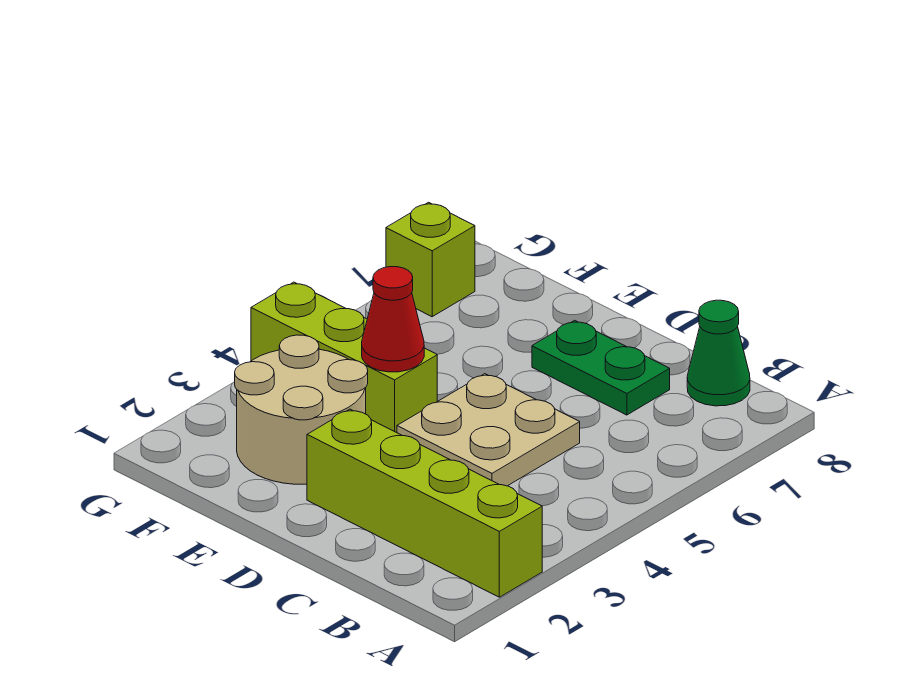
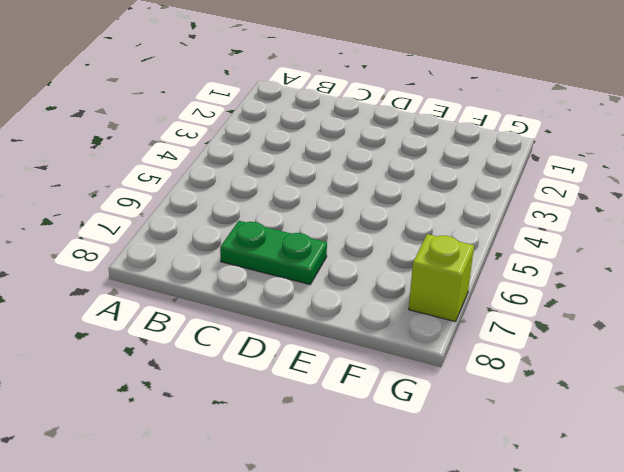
none -> lime brick A2:D2 level 1
none -> green cone B8 level 1

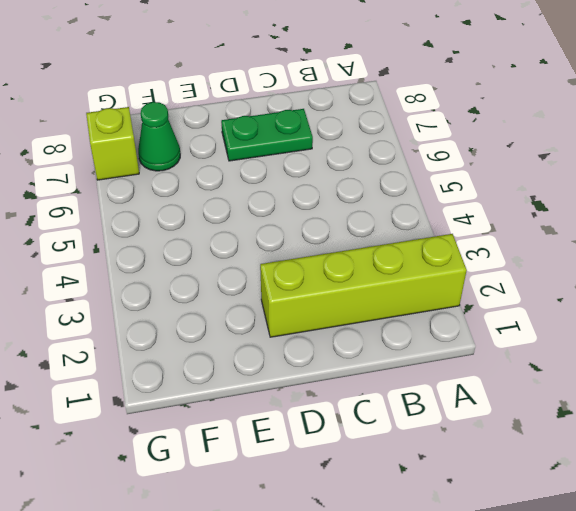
green cone F7 level 1 -> green cone B8 level 1
none -> tan plate C4:D5 level 1
none -> tan round brick E2:F3 level 1

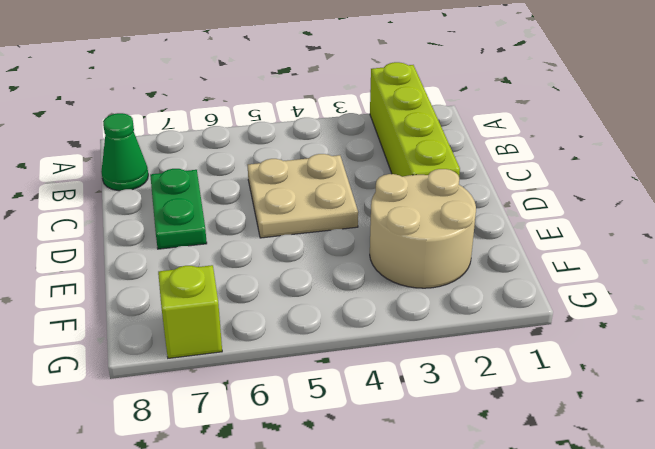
none -> lime brick E4:G4 level 1
none -> red cone E4 level 2

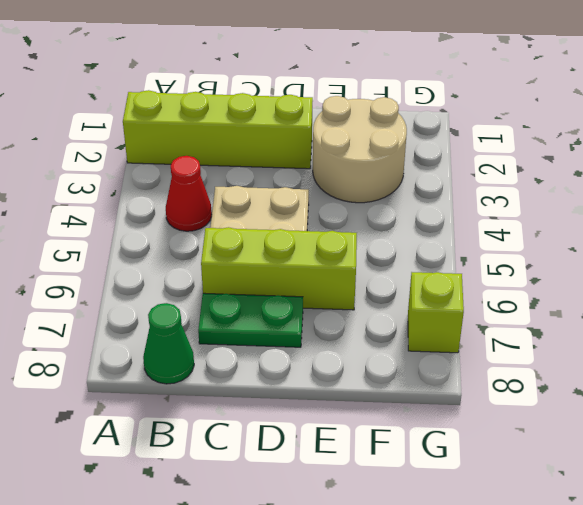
red cone B4 level 1 -> red cone E4 level 2
lime brick C6:E6 level 1 -> lime brick E4:G4 level 1

